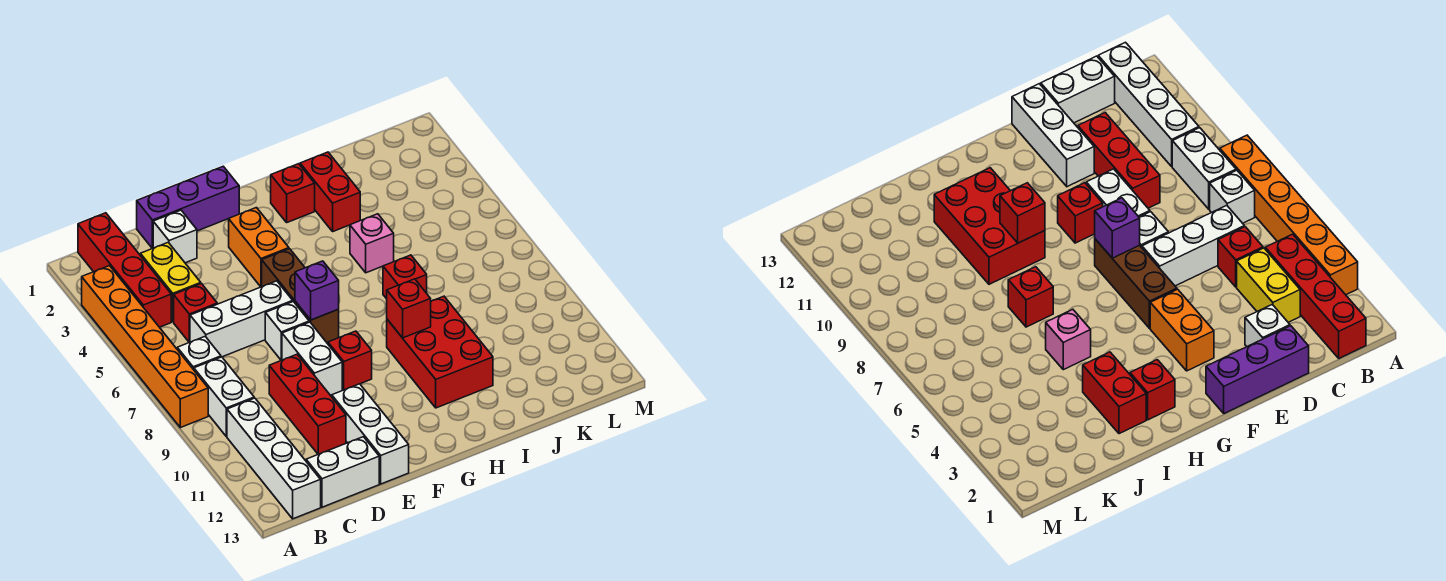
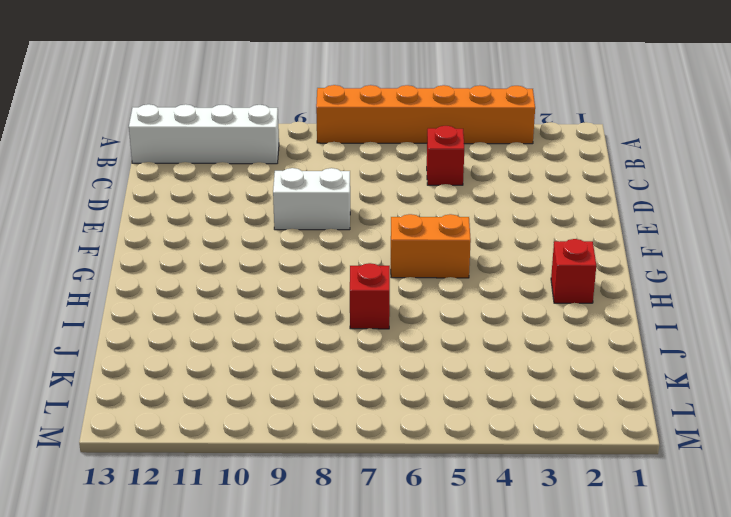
orange brick G5:G6 level 1 -> orange brick F3:F4 level 1
none -> red brick B1:B4 level 1
none -> white brick B7 level 1
none -> white brick B8:B9 level 1

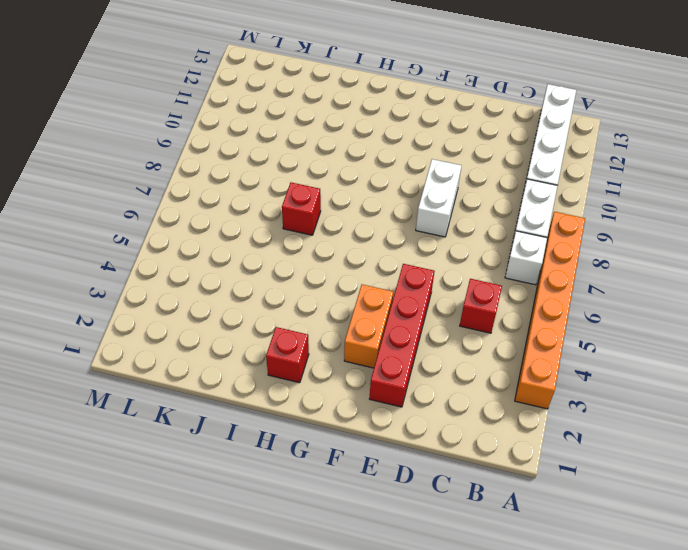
red brick E2:E5 level 1 -> red brick B1:B4 level 1
none -> yellow brick C3:C4 level 1
none -> white brick C6:E6 level 1
none -> white brick C13:D13 level 1

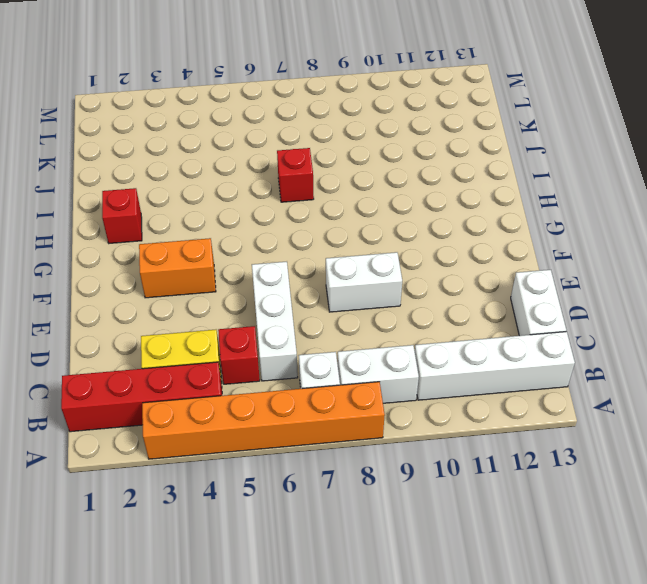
none -> purple brick D1:F1 level 1
none -> white brick D2 level 1
none -> red brick D9:D11 level 1

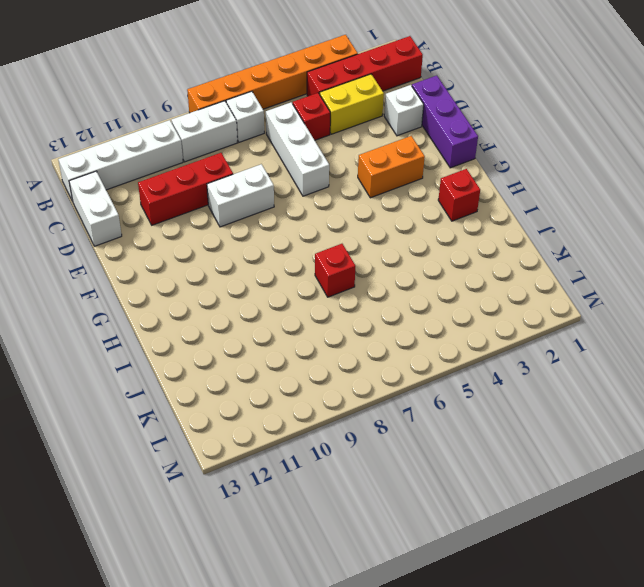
none -> white brick E7 level 1
none -> white brick E11:E13 level 1
none -> brown brick F5:F7 level 1

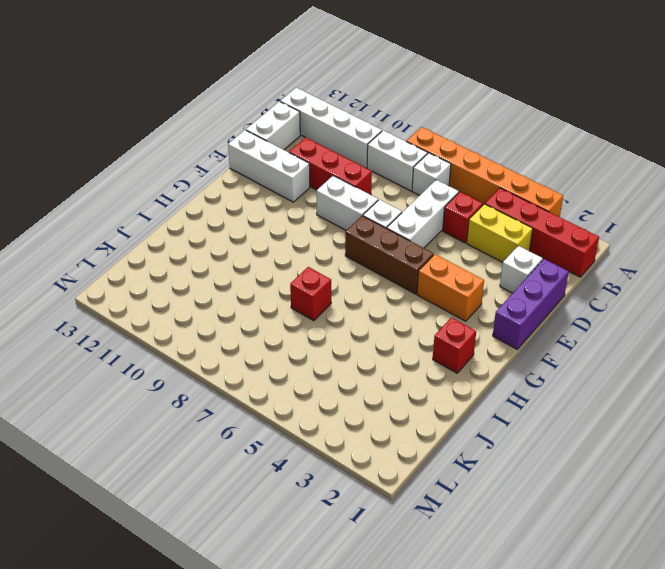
none -> red brick F9 level 1
none -> red brick H9:I11 level 1
none -> red brick I2:I3 level 1

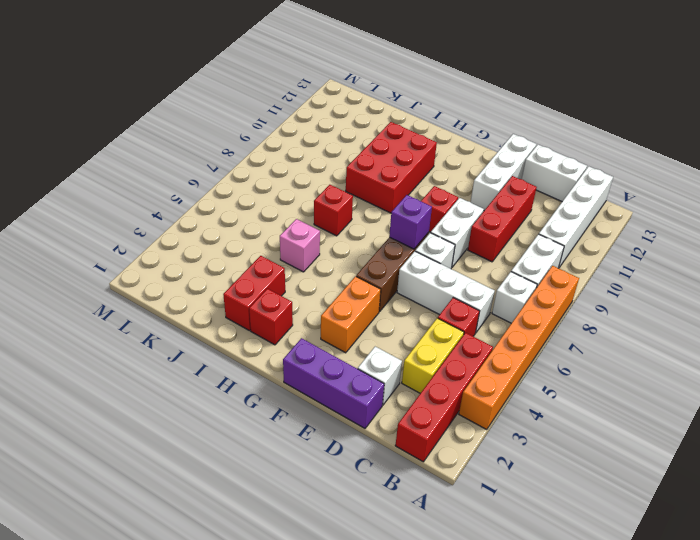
none -> red brick H9 level 2

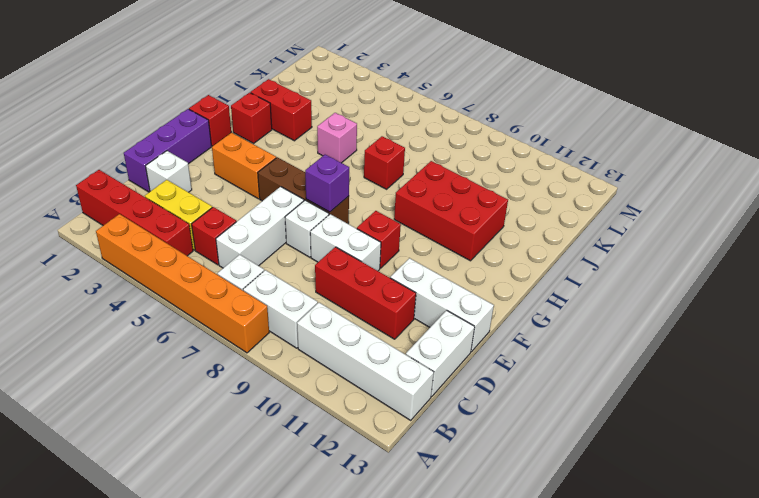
red brick G1 level 1 -> red brick H9 level 2

